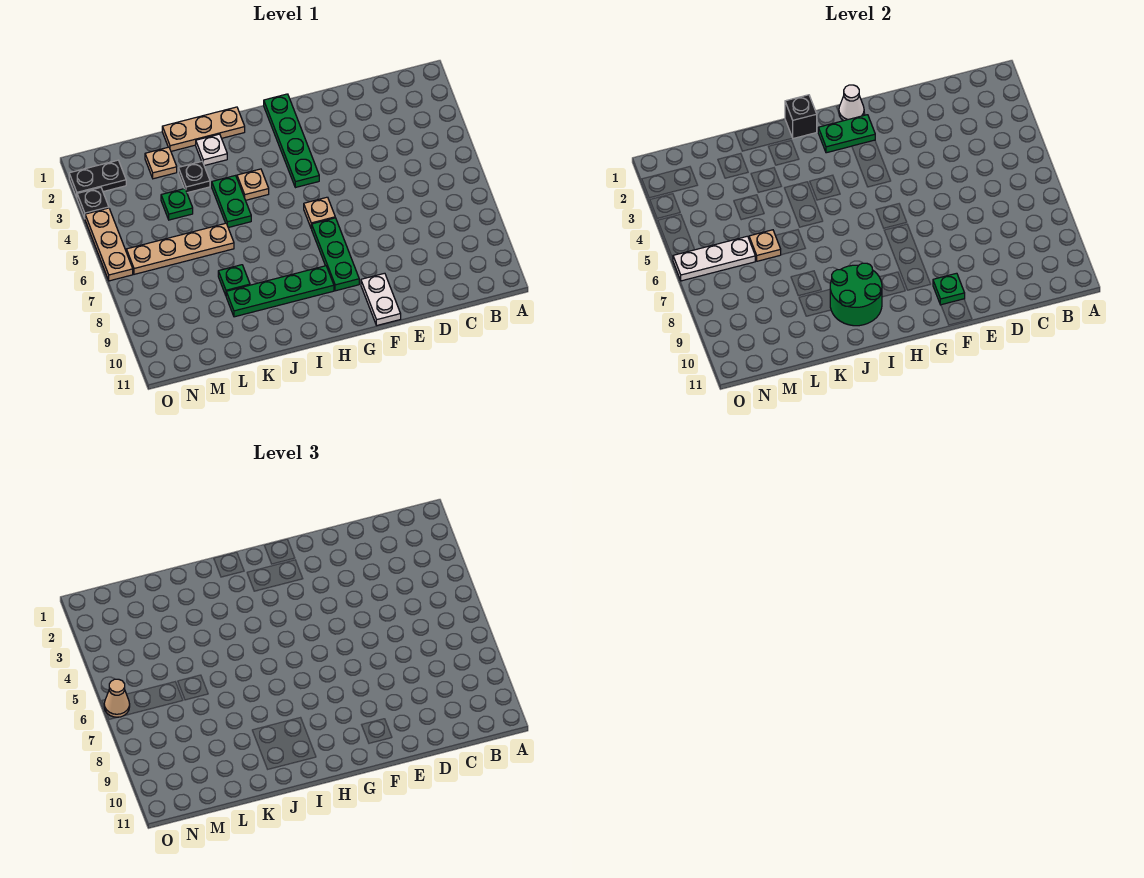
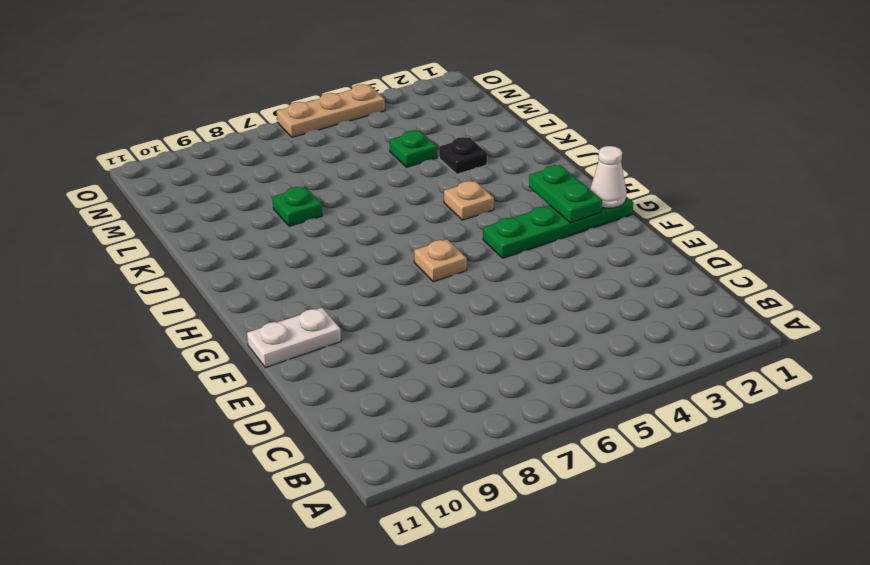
none -> green plate G7:G9 level 1
none -> green plate H9:K9 level 1
none -> tan plate I1:K1 level 1

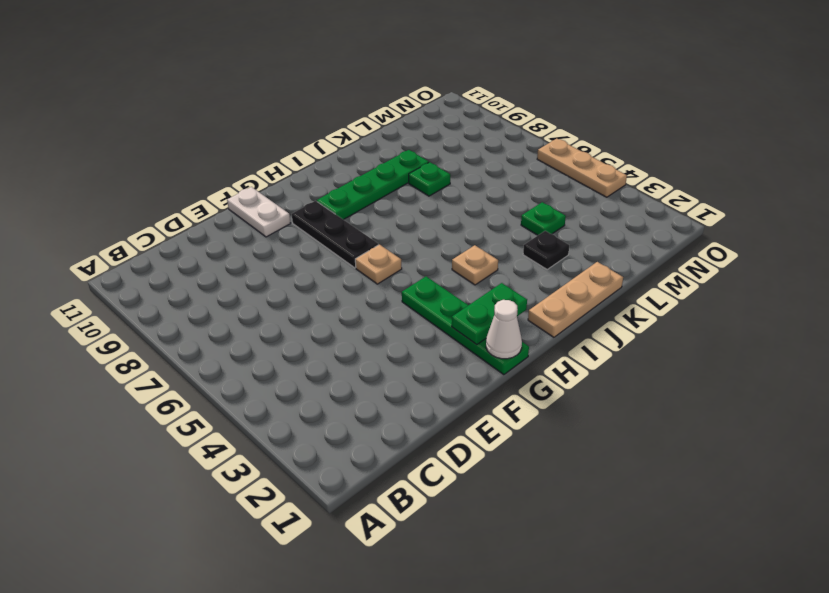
black plate G7:G9 level 1 -> green plate G7:G9 level 1
none -> white plate J2 level 1
none -> green plate J4:J5 level 1
none -> tan plate K6:N6 level 1

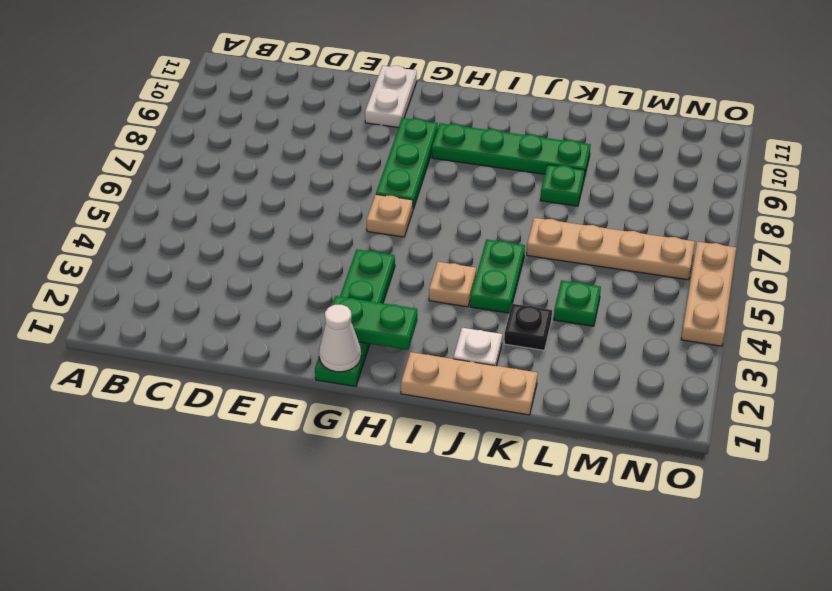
none -> tan plate L2 level 1
none -> black plate N2:O2 level 1
none -> black plate O3 level 1

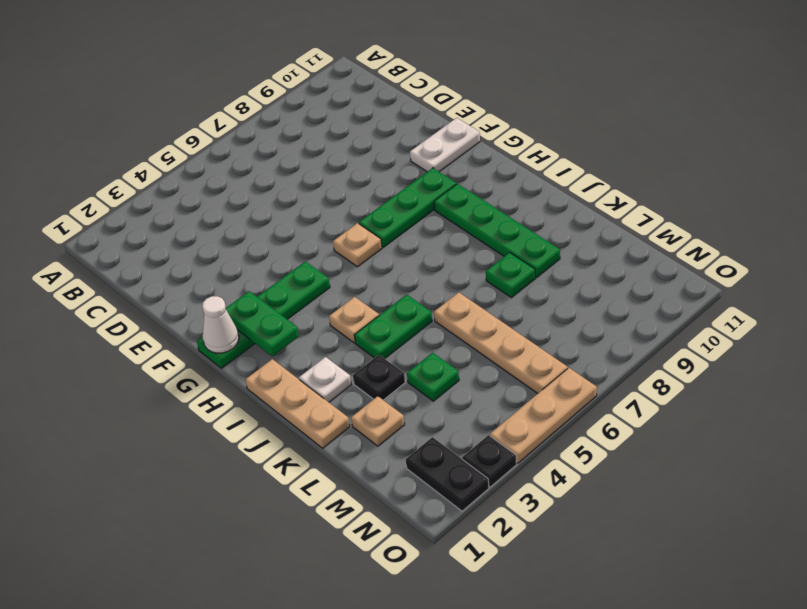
none -> green plate F10 level 2
none -> black brick I1 level 2
none -> green round brick I9:J10 level 2

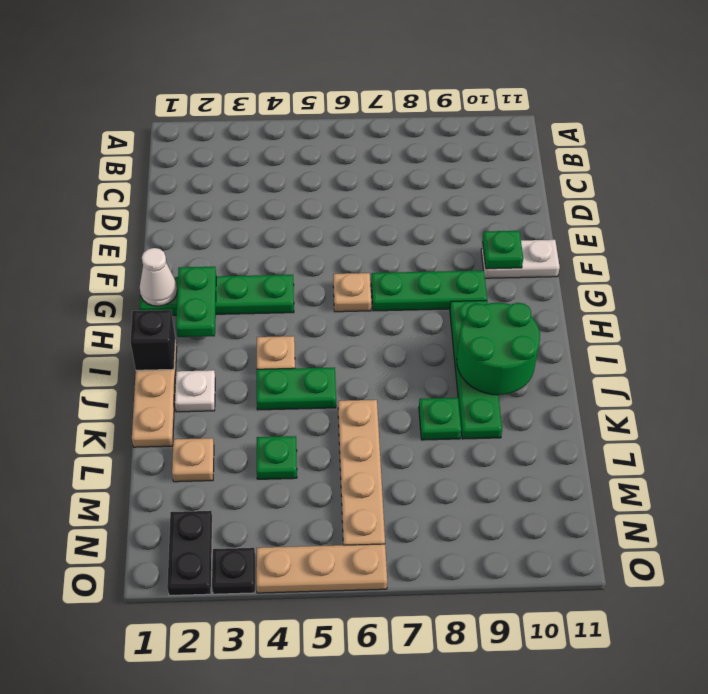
none -> black plate K3 level 1
none -> tan plate L6 level 2
none -> white plate M6:O6 level 2

